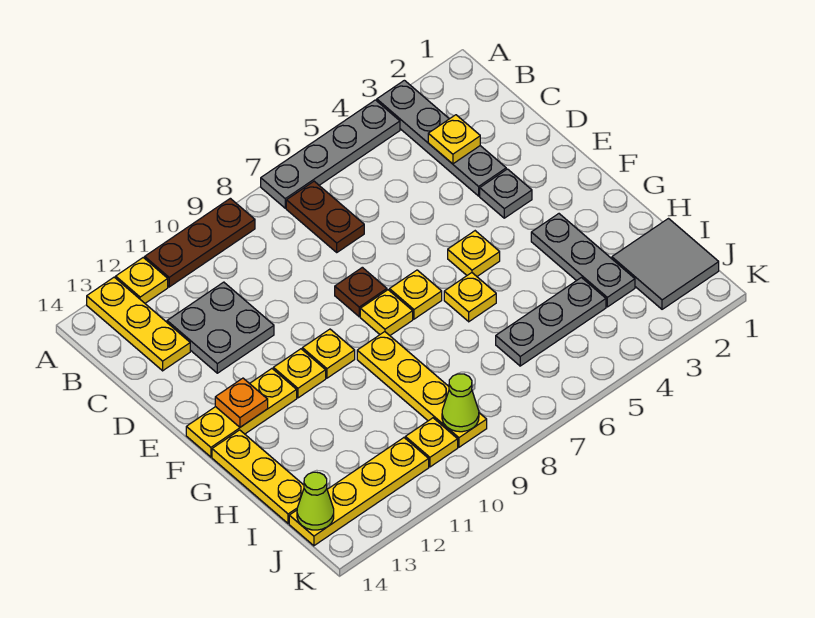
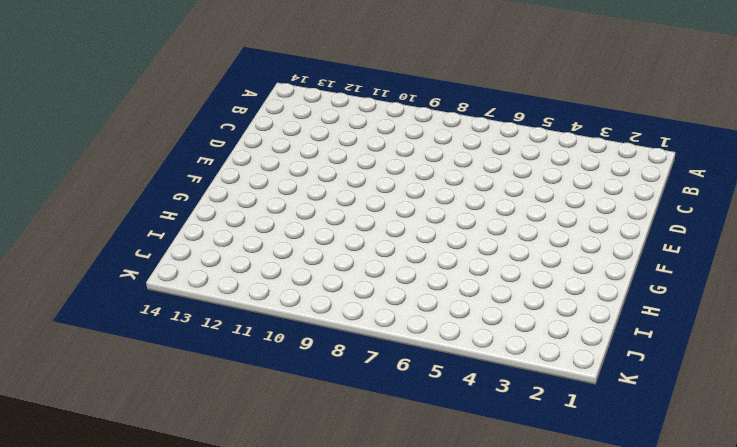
none -> grey plate A3:D3 level 1
none -> grey plate A4:A7 level 1
none -> brown plate A9:A11 level 1

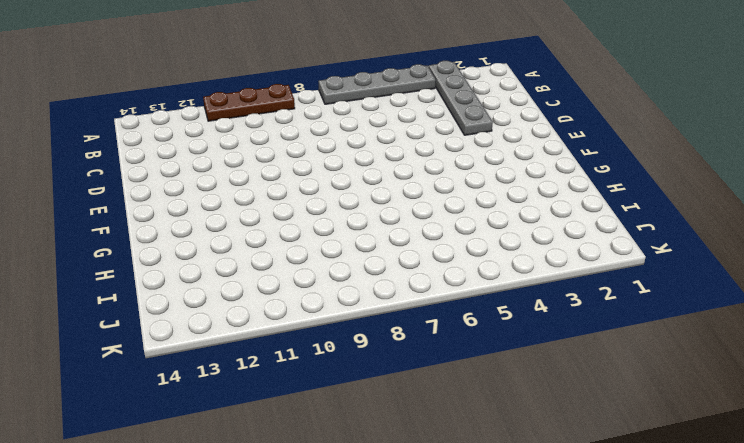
none -> yellow plate A12 level 1
none -> yellow plate A13:C13 level 1
none -> brown plate B7:C7 level 1

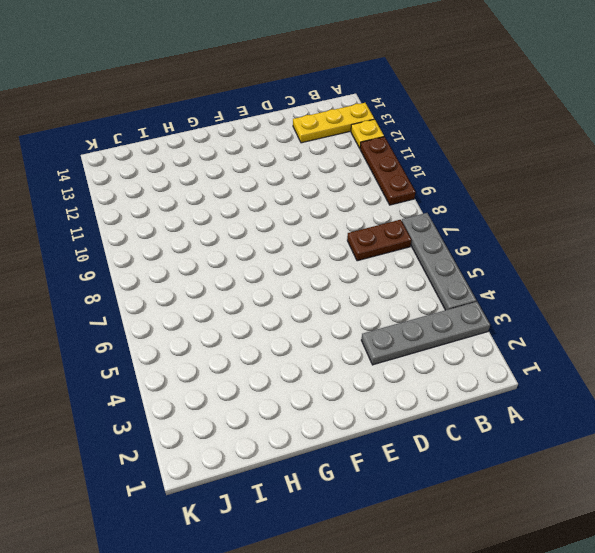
none -> grey plate C11:D12 level 1
none -> grey plate E3 level 1
none -> brown plate E8 level 1

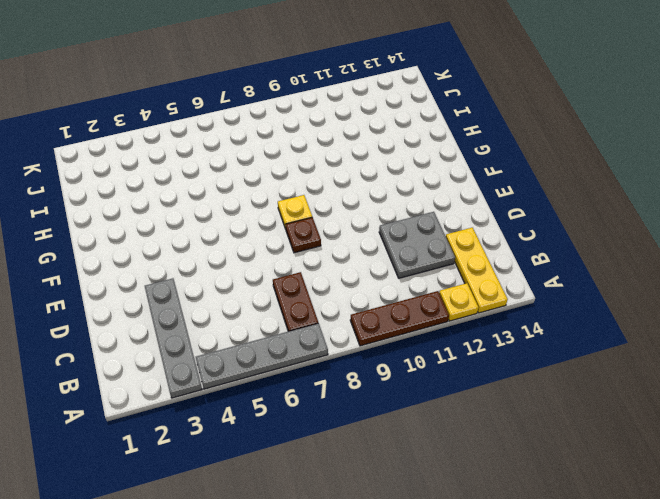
none -> grey plate E3 level 1
none -> yellow plate F5 level 1
none -> yellow plate F7 level 1

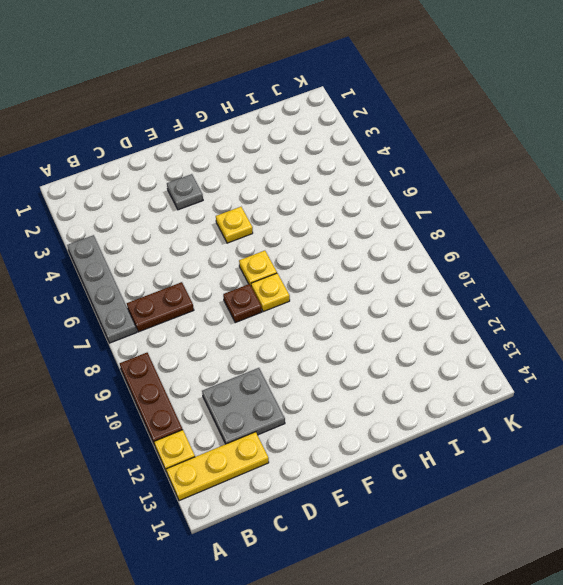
none -> grey plate A3:D3 level 1
none -> yellow plate F10 level 1
none -> yellow plate F11 level 1

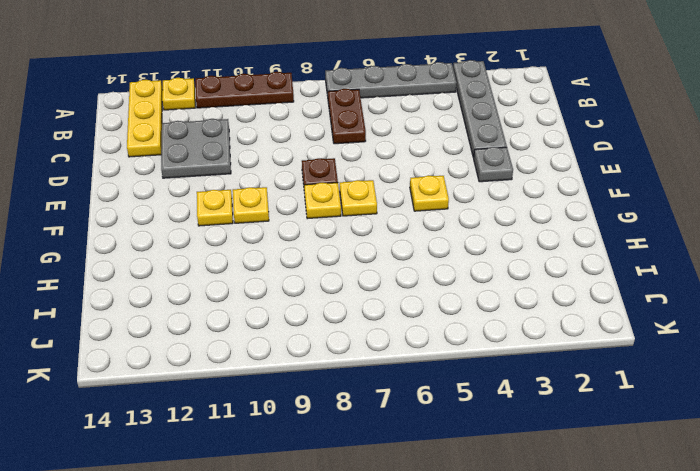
none -> yellow plate F12:F14 level 1
none -> grey plate G3:I3 level 1
none -> yellow plate G6 level 1

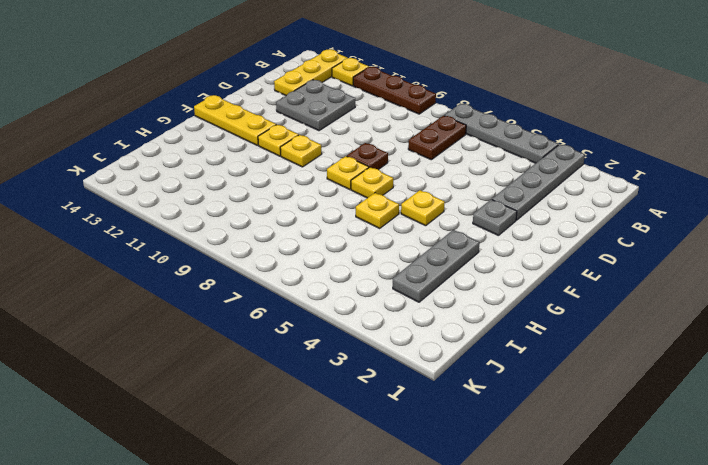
none -> yellow plate G9:J9 level 1
none -> yellow plate G14:I14 level 1
none -> grey tile I1:J2 level 1

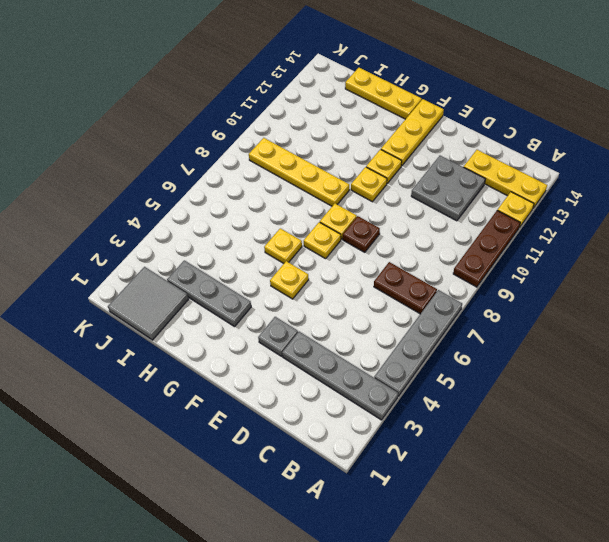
none -> grey plate I4:I6 level 1
none -> yellow plate J10 level 1
none -> yellow plate J11:J14 level 1

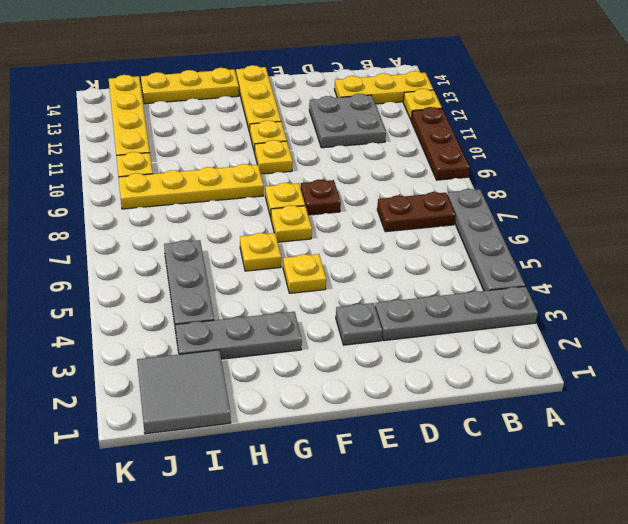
none -> yellow plate C3 level 2
none -> orange plate F13 level 2
none -> lime cone J9 level 2

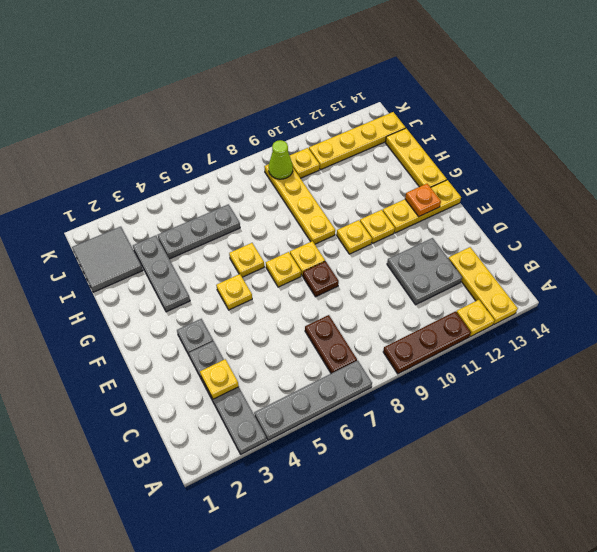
none -> lime cone J14 level 2

